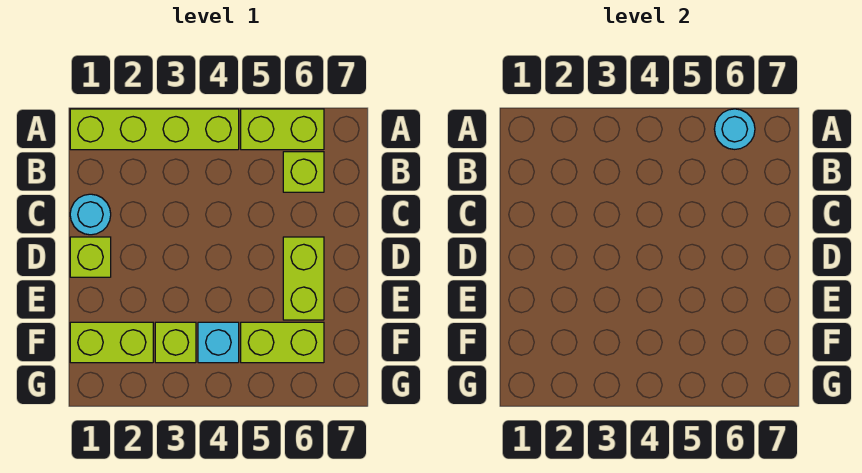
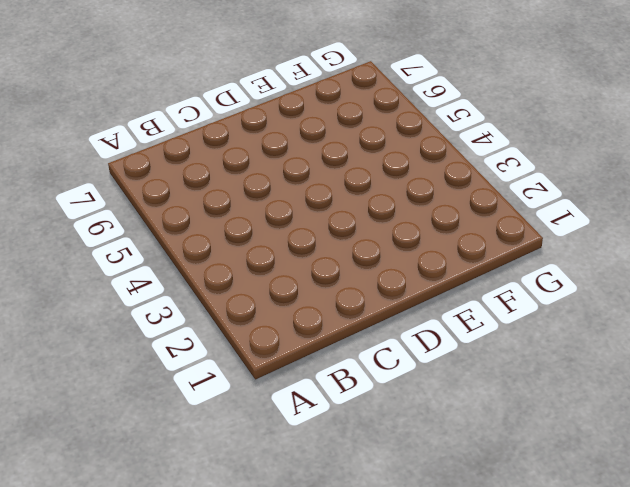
none -> lime brick A1:A4 level 1
none -> lime brick A5:A6 level 1

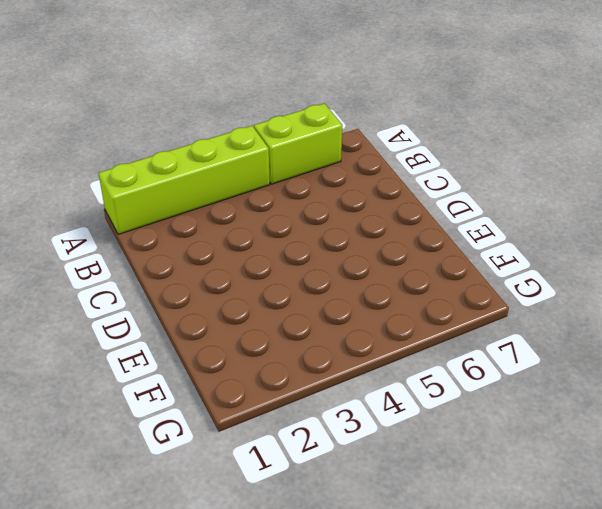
none -> lime brick B6 level 1
none -> cyan round brick C1 level 1

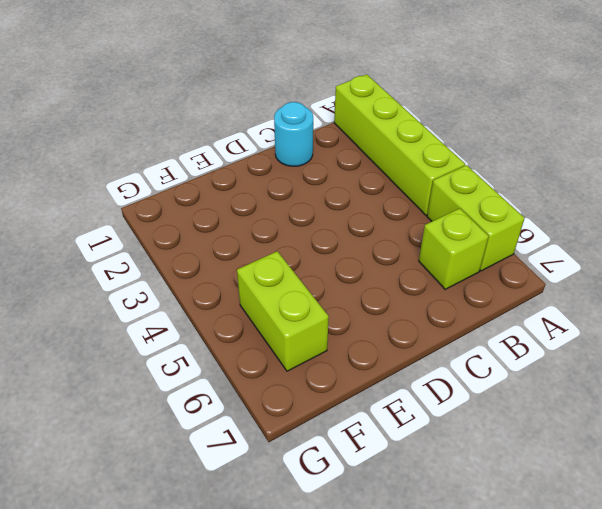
none -> lime brick D1 level 1
none -> lime brick D6:E6 level 1

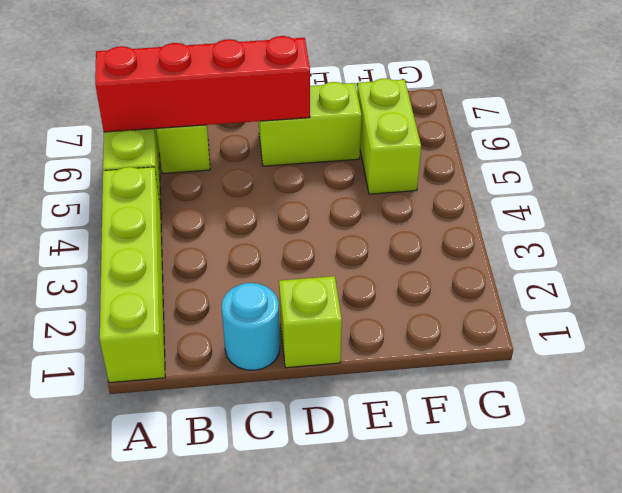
red brick A6:D6 level 2 -> cyan round brick A6 level 2
none -> lime brick F1:F2 level 1
none -> lime brick F3 level 1

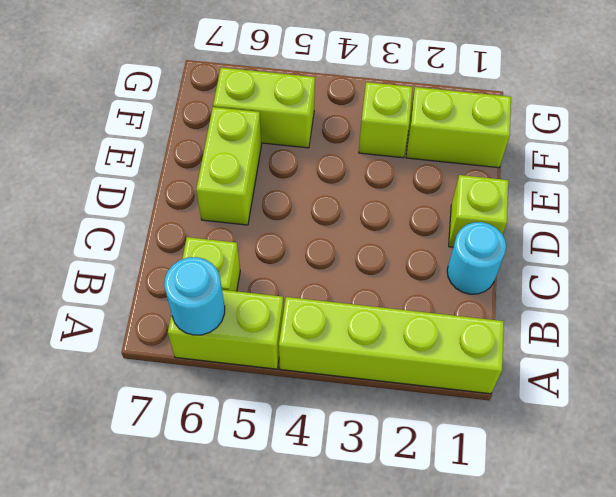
none -> cyan brick F4 level 1

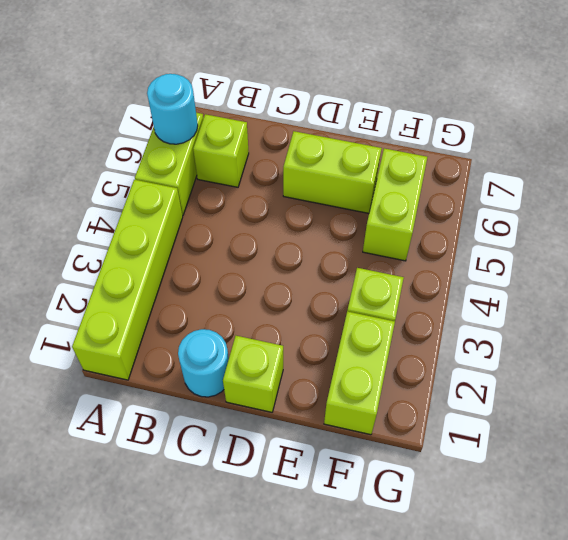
none -> cyan brick F4 level 1

